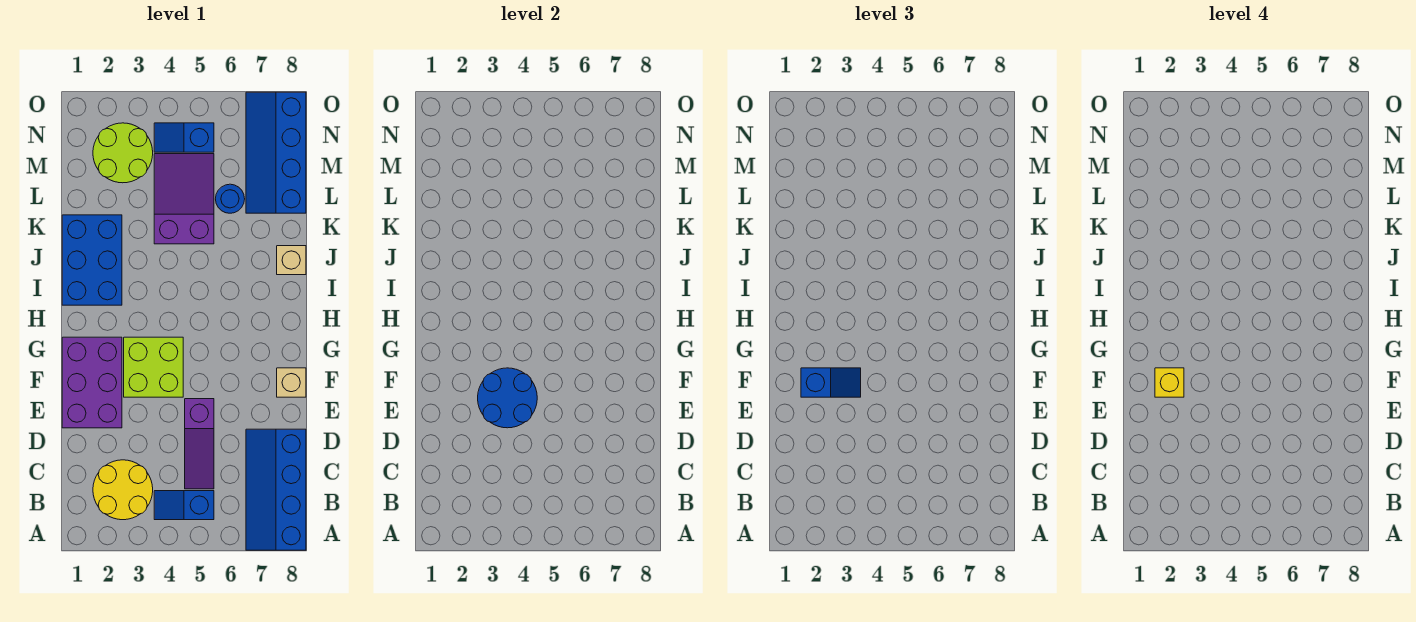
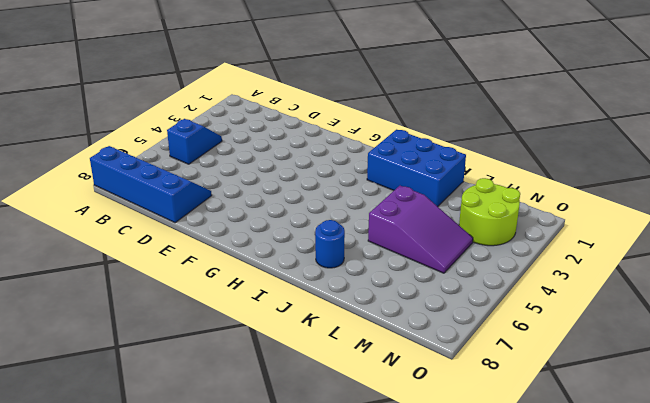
blue round brick J7 level 1 -> blue round brick L6 level 1
none -> yellow round brick B2:C3 level 1
none -> purple slope C5:E5 level 1 top E
none -> purple brick E1:G2 level 1

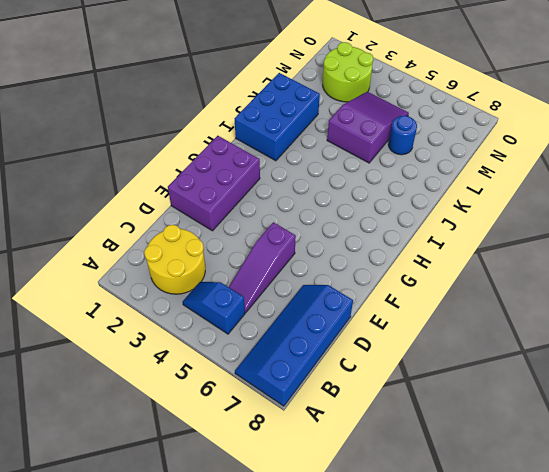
none -> lime brick F3:G4 level 1
none -> tan brick F8 level 1
none -> tan brick J8 level 1

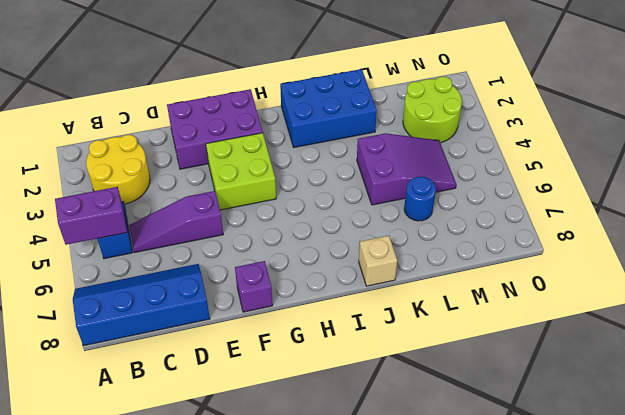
purple brick A5:B5 level 2 -> none
purple brick F8 level 1 -> tan brick F8 level 1
none -> blue slope L7:O8 level 1 top 8
none -> blue slope N4:N5 level 1 top 5
none -> blue round brick E3:F4 level 2

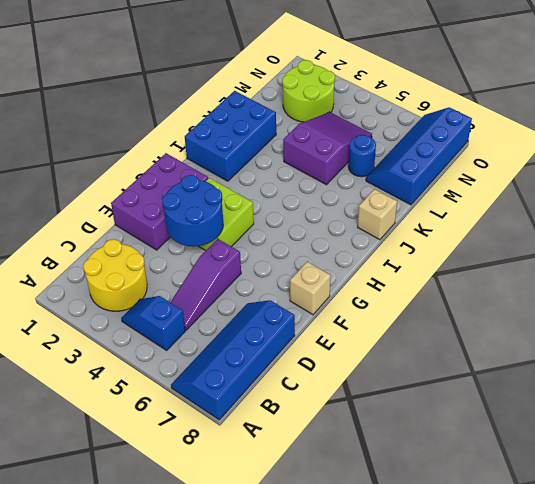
none -> blue slope N4:N5 level 1 top 5
none -> blue slope F2:F3 level 3 top 2
none -> yellow brick F2 level 4

